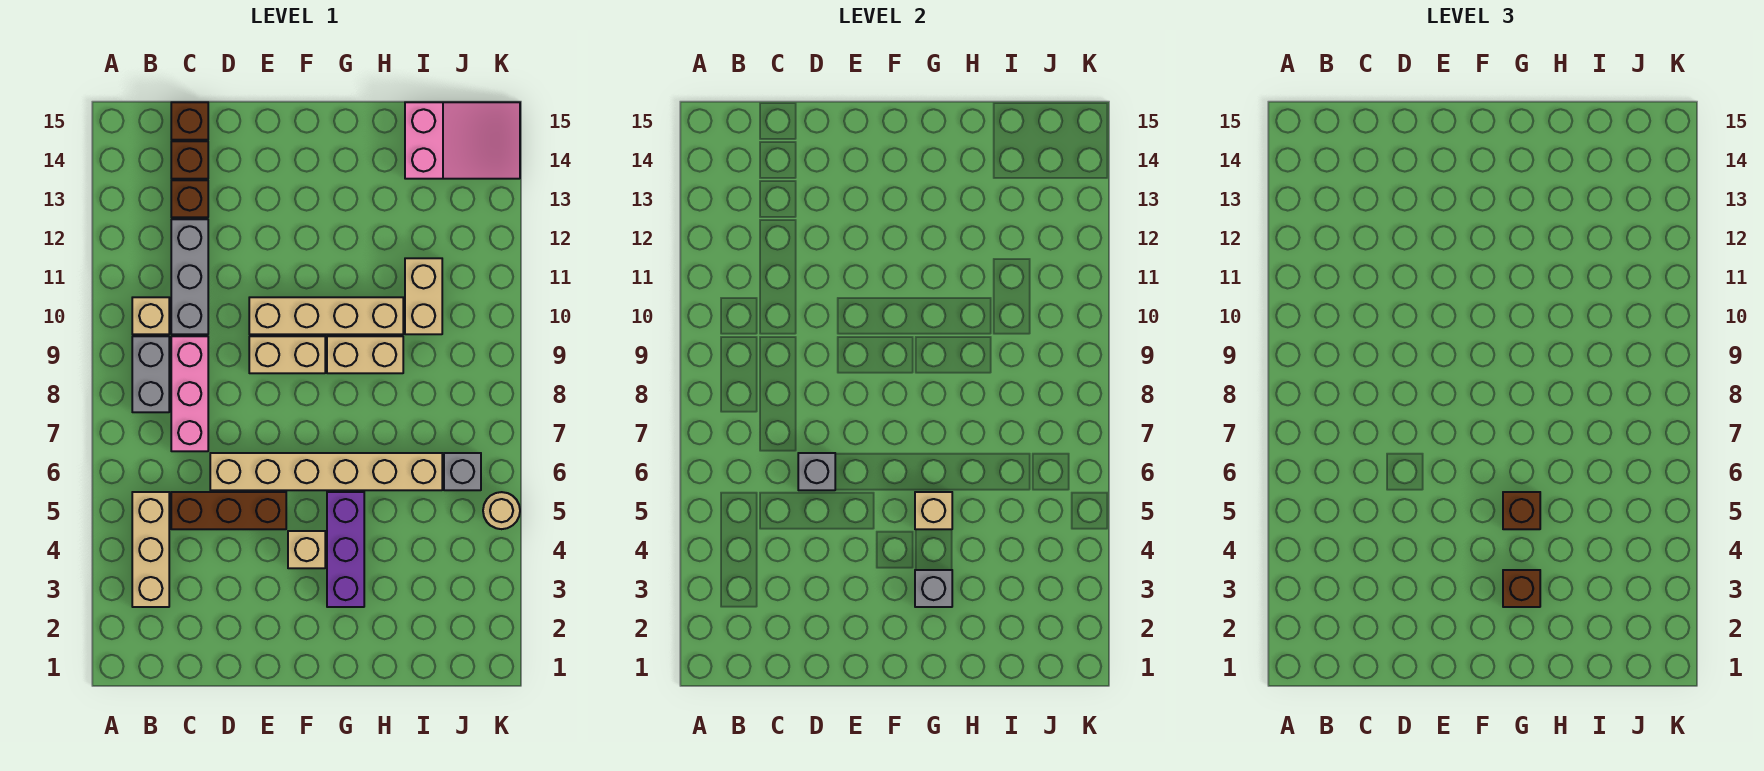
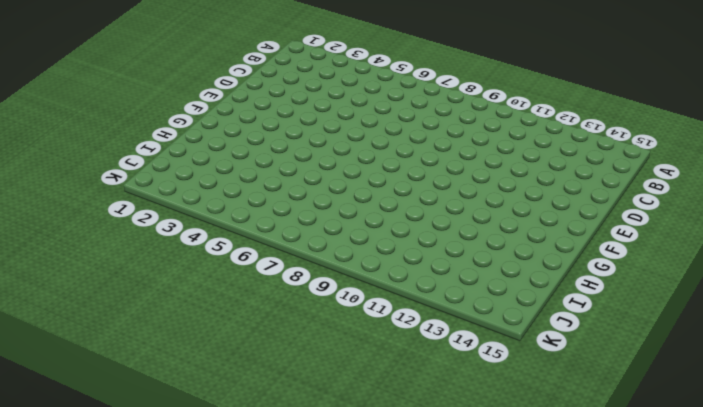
none -> tan brick B3:B5 level 1
none -> grey brick B8:B9 level 1
none -> tan brick B10 level 1

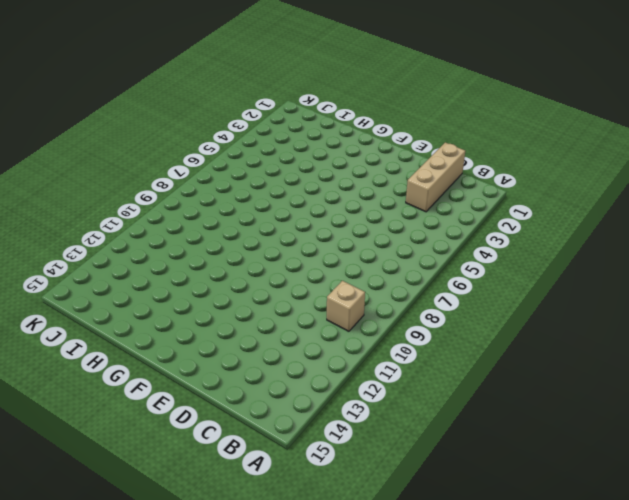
tan brick C1:C3 level 1 -> tan brick B3:B5 level 1
none -> grey brick B8:B9 level 1
none -> brown brick C5:E5 level 1
none -> pink brick C7:C9 level 1

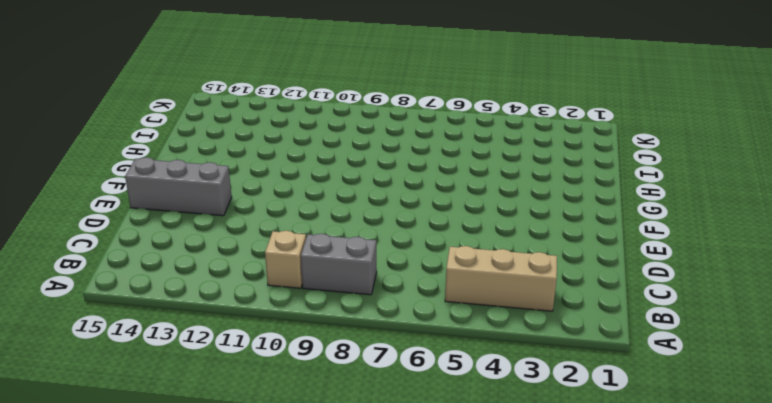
grey brick E13:E15 level 1 -> grey brick C10:C12 level 1
none -> brown brick C5:E5 level 1
none -> pink brick C7:C9 level 1
none -> brown brick C13 level 1

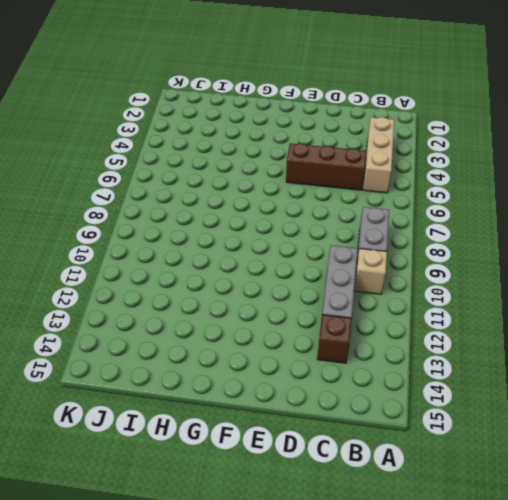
none -> pink brick C7:C9 level 1
none -> brown brick C14 level 1
none -> brown brick C15 level 1

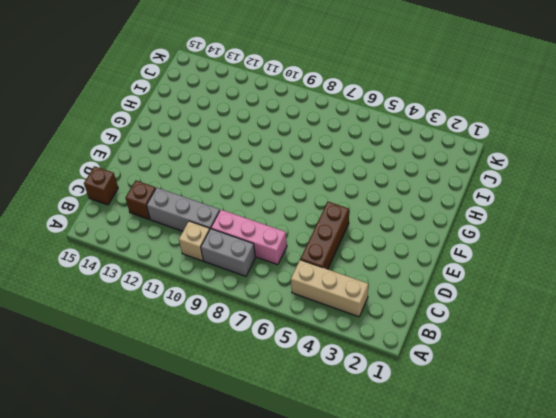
none -> brown brick C14 level 1
none -> tan brick D6:I6 level 1
none -> tan brick E9:F9 level 1

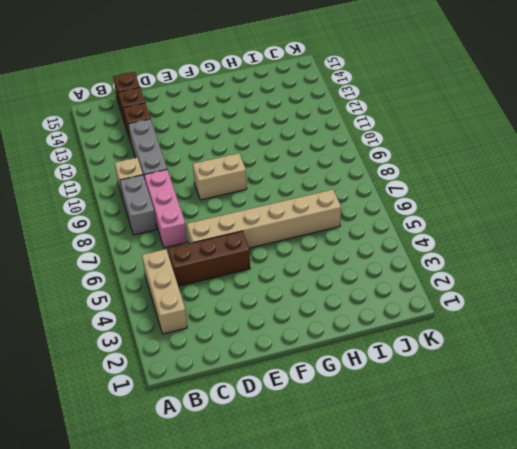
none -> tan brick E10:H10 level 1
none -> tan brick F4 level 1
none -> purple brick G3:G5 level 1

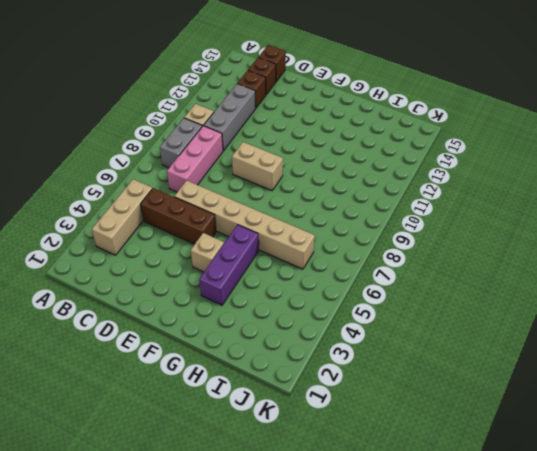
none -> tan brick E10:H10 level 1
none -> tan brick G9:H9 level 1
none -> tan brick I10:I11 level 1

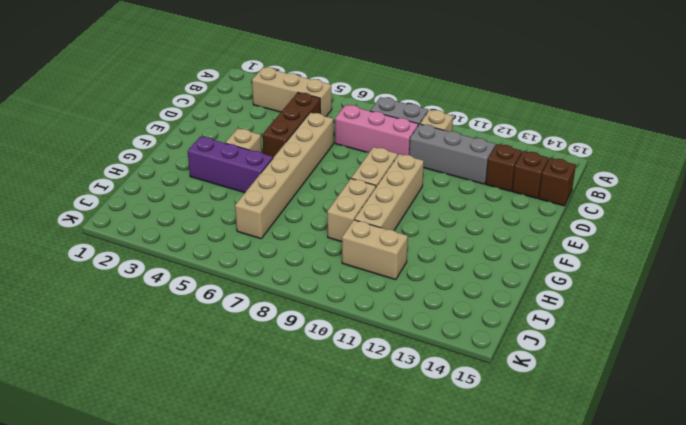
none -> pink slope I14:K15 level 1 top I
none -> grey brick J6 level 1
none -> tan round brick K5 level 1

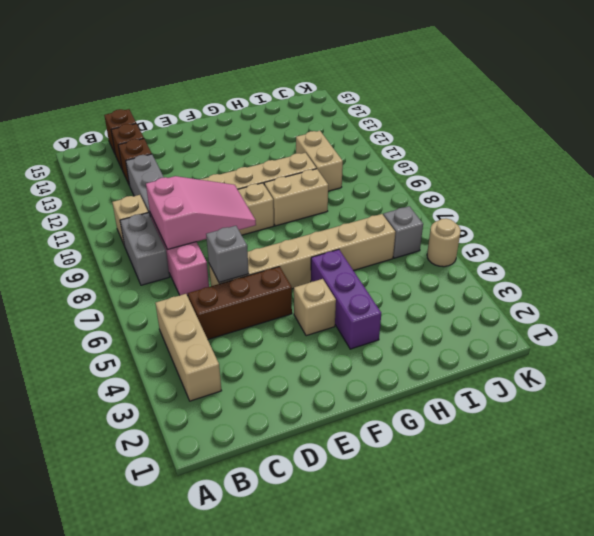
pink slope C8:E9 level 2 top C -> pink slope I14:K15 level 1 top I
none -> grey brick G3 level 2
none -> tan brick G5 level 2
none -> brown brick G3 level 3

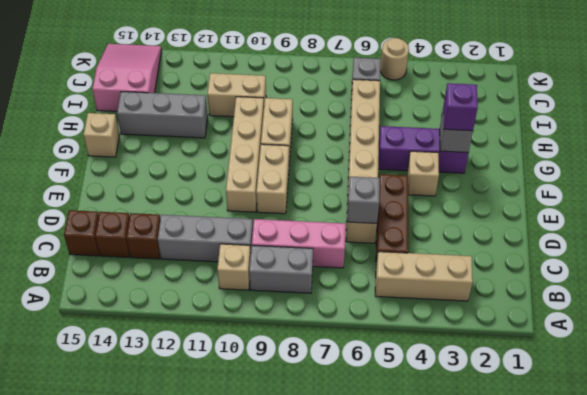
purple brick G3 level 3 -> brown brick G3 level 3
tan brick G15 level 1 -> tan brick G5 level 2
grey brick H12:H14 level 1 -> none
none -> brown brick G5 level 3

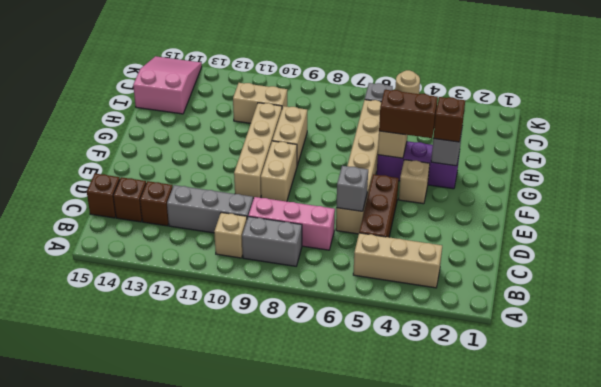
brown brick G4:G5 level 3 -> brown brick G5 level 3

